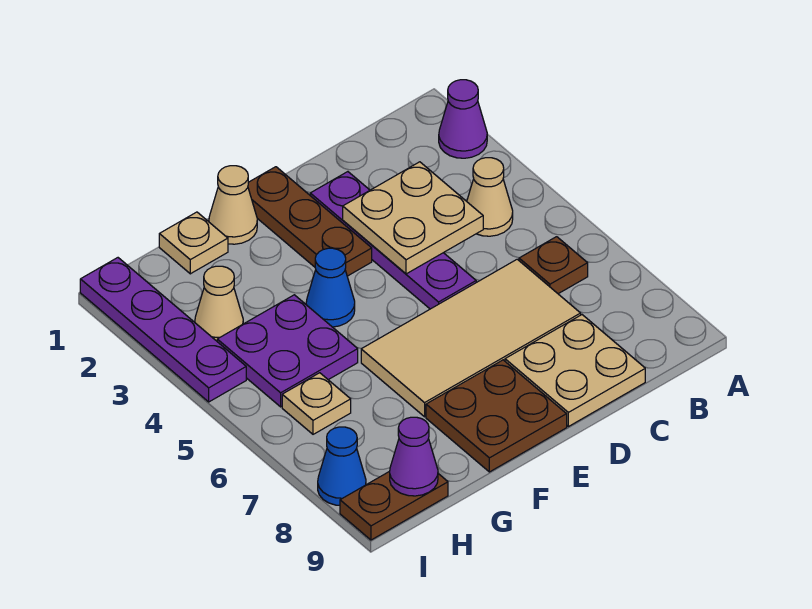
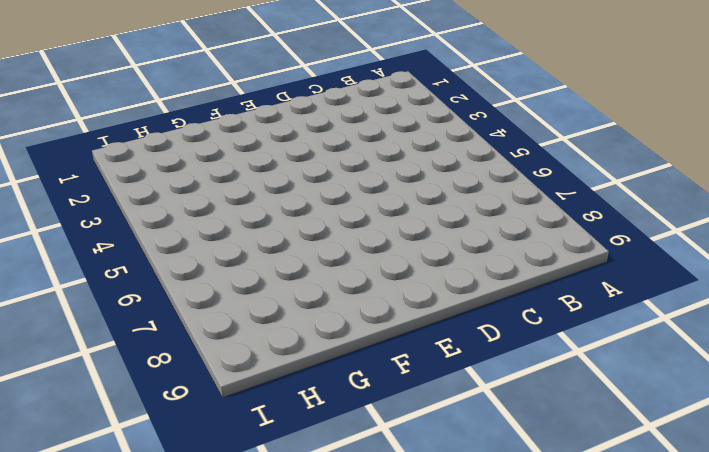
none -> purple cone A2 level 1
none -> tan cone B4 level 1
none -> brown plate B6 level 1

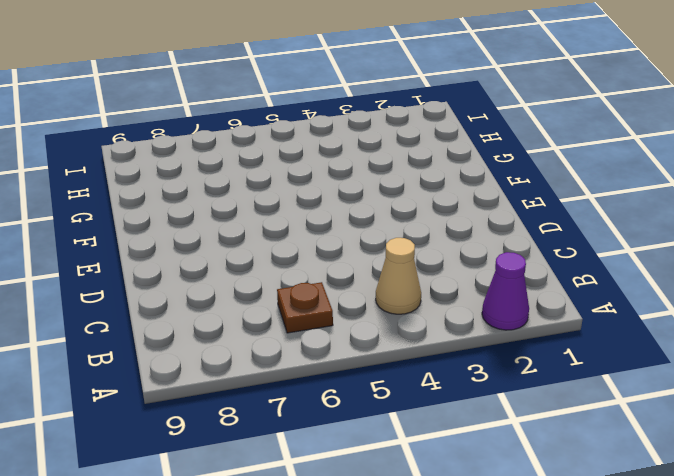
none -> tan tile C6:F7 level 1
none -> tan plate C8:D9 level 1
none -> purple plate D2:D5 level 1

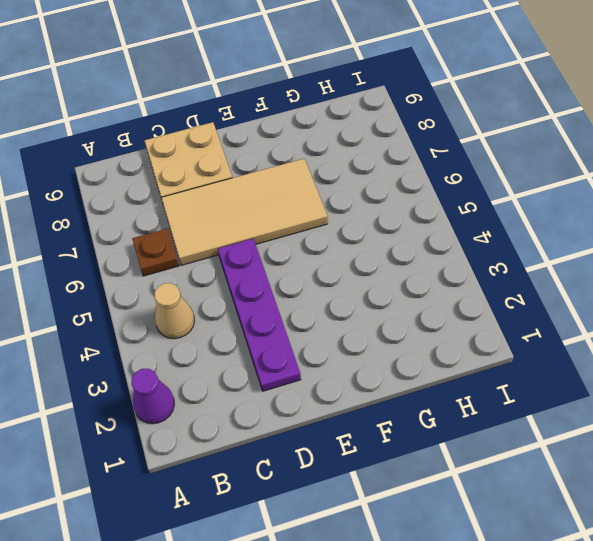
none -> brown plate E1:E3 level 1
none -> brown plate E8:F9 level 1
none -> tan cone F1 level 1

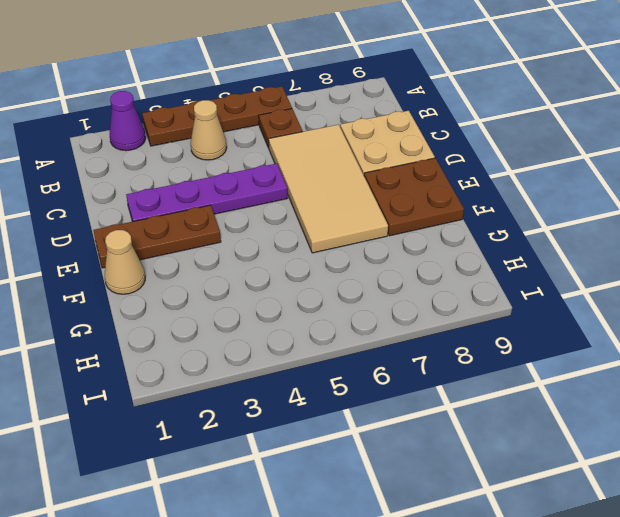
brown plate A3:A6 level 1 -> none
none -> blue cone F4 level 1
none -> tan plate G1 level 1
none -> purple plate G4:H5 level 1

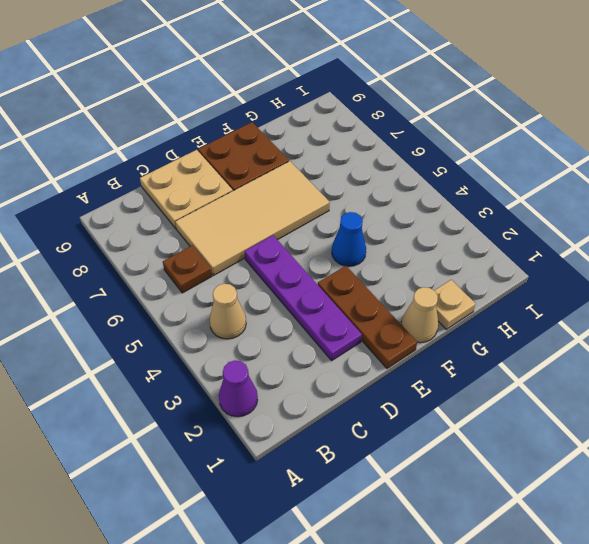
none -> purple plate G4:H5 level 1
none -> tan cone H3 level 1
none -> tan plate H6 level 1

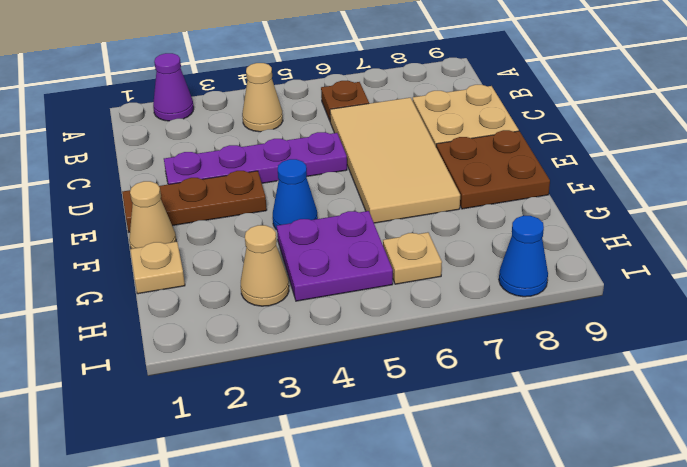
none -> brown plate H9:I9 level 1
none -> purple plate I1:I4 level 1
none -> tan plate C3:D4 level 2

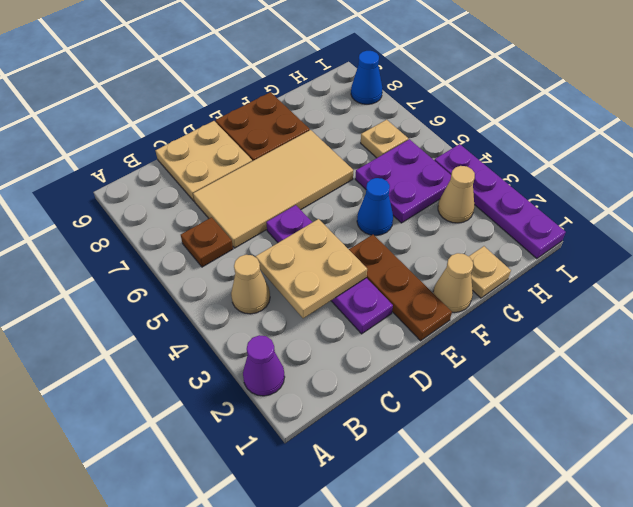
none -> brown plate H9:I9 level 1
none -> purple cone H9 level 2

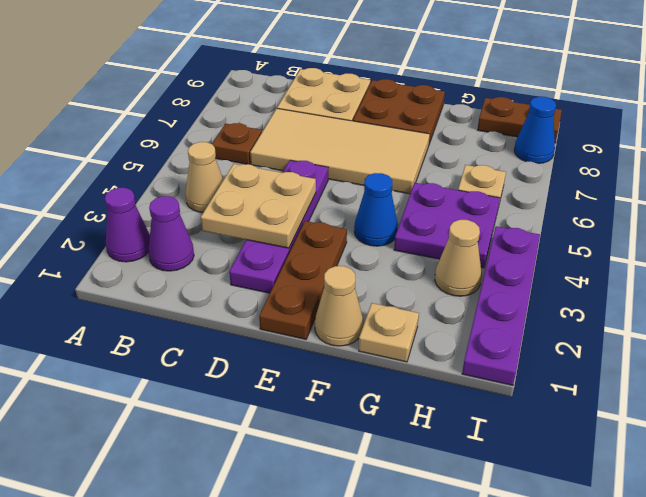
purple cone B2 level 1 -> purple cone H9 level 2

